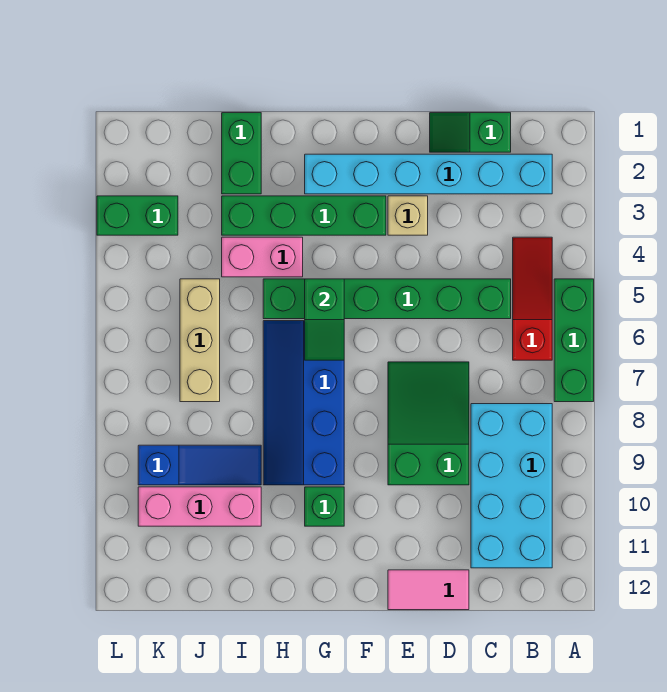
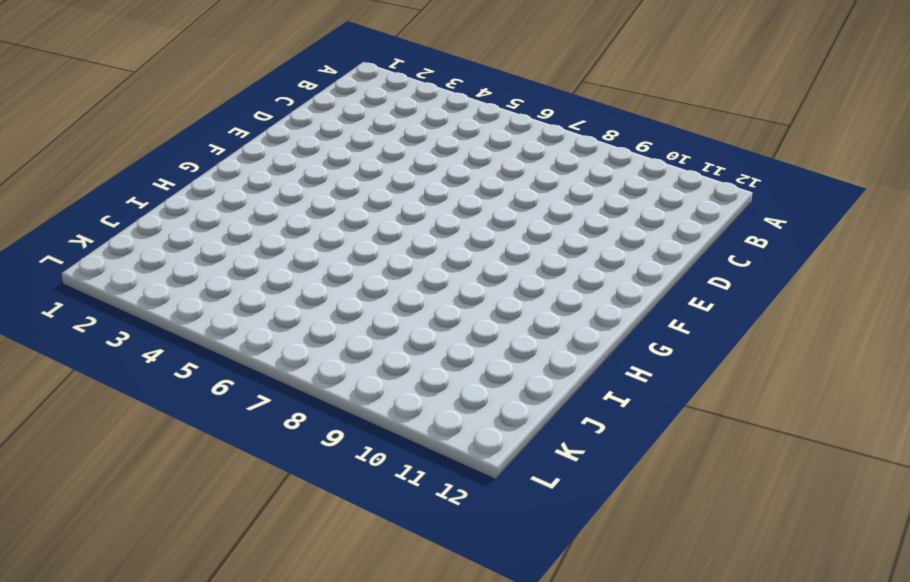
none -> green brick A5:A7 level 1
none -> cyan brick B2:G2 level 1
none -> red slope B4:B6 level 1 top 6

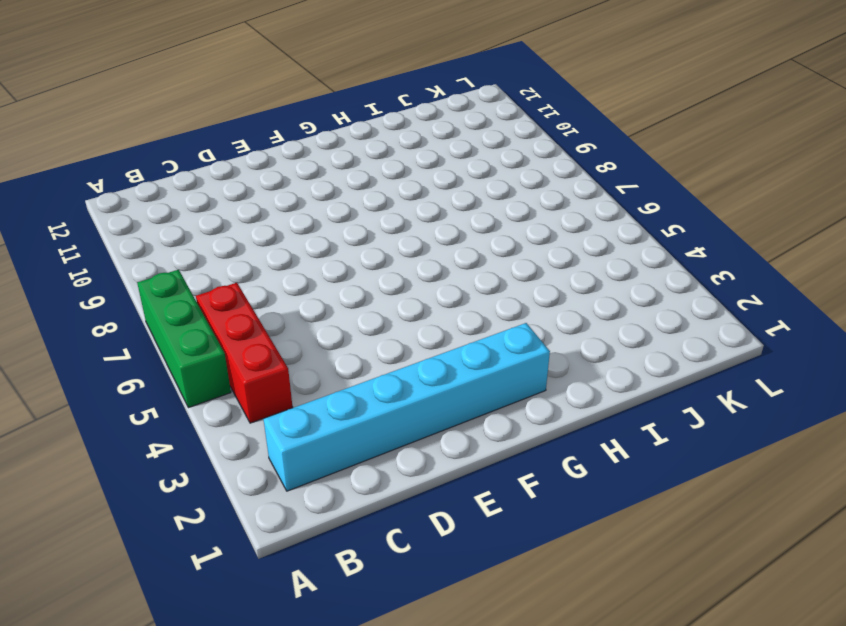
red brick B4:B6 level 1 -> red slope B4:B6 level 1 top 6
none -> cyan brick B8:C11 level 1
none -> green slope C1:D1 level 1 top C
none -> green brick C5:H5 level 1

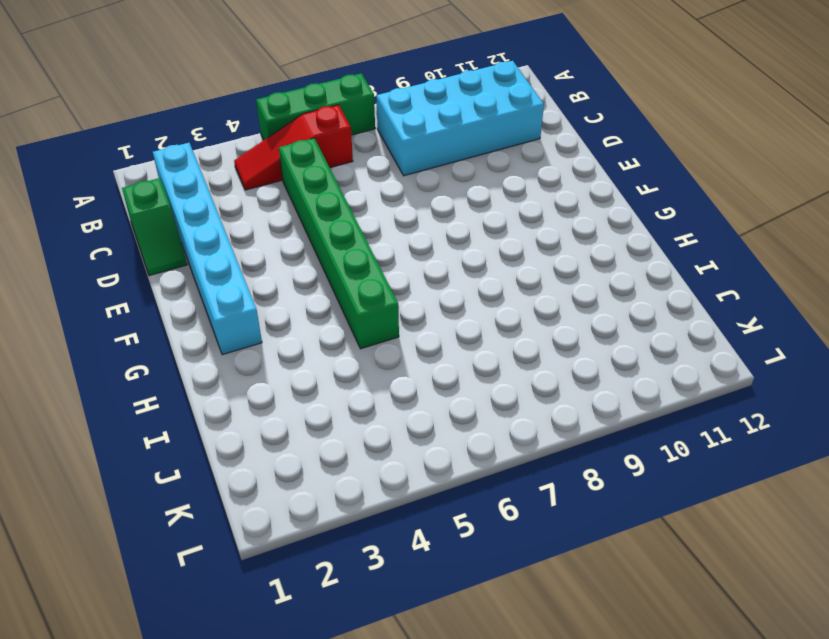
none -> green slope D7:E9 level 1 top 9
none -> pink tile D12:E12 level 1
none -> tan brick E3 level 1

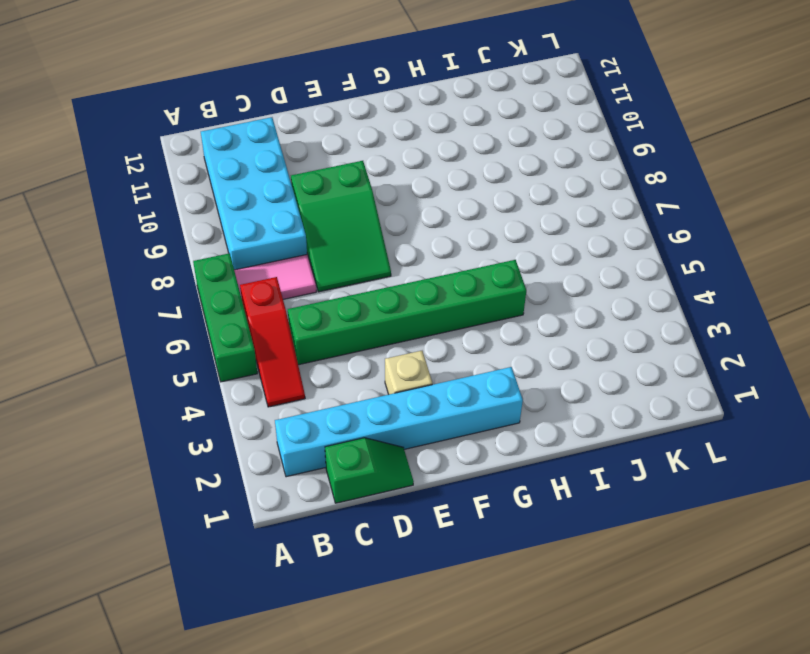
pink tile B7:C7 level 1 -> pink tile D12:E12 level 1
none -> green brick F3:I3 level 1
none -> blue slope G6:H9 level 1 top G
none -> green brick G10 level 1

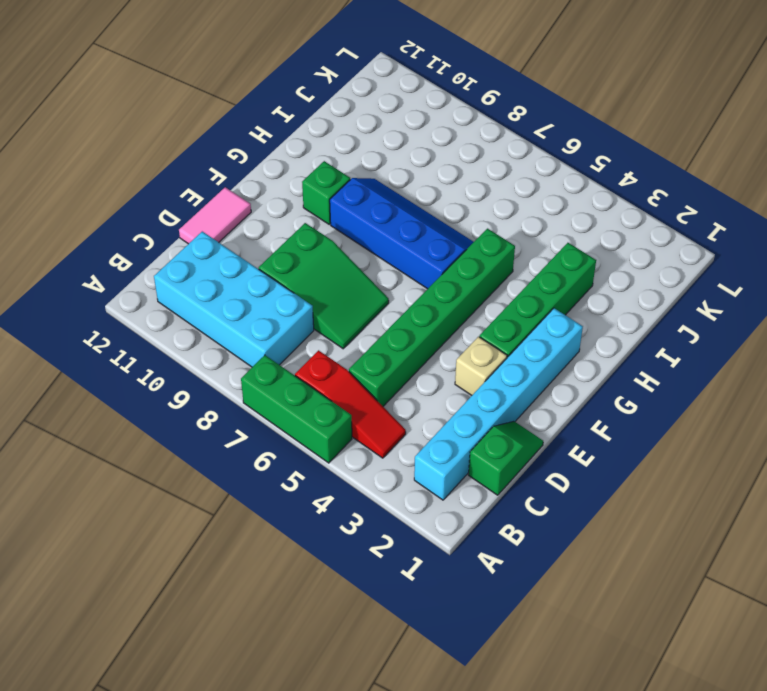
none -> pink brick H4:I4 level 1
none -> green brick I1:I2 level 1
none -> blue slope I9:K9 level 1 top K

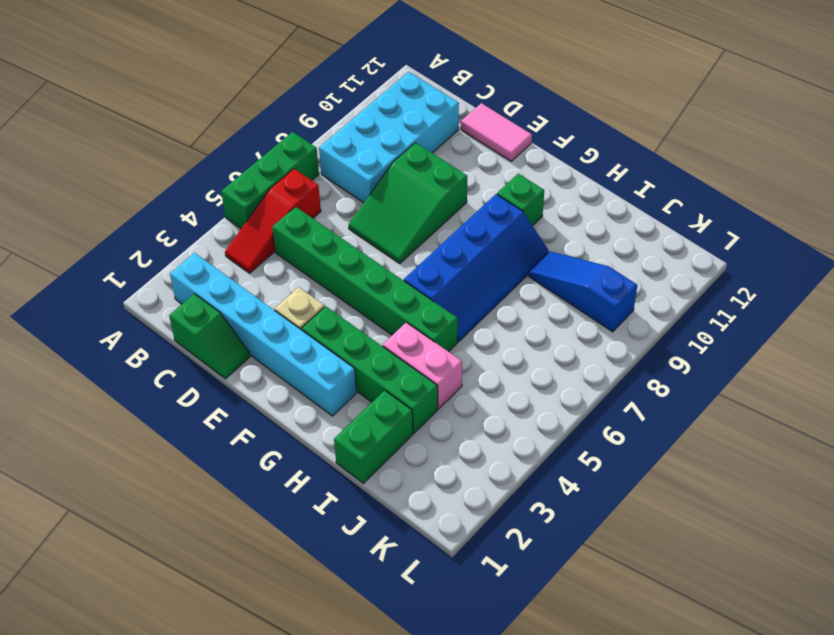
none -> pink brick I10:K10 level 1
none -> tan brick J5:J7 level 1
none -> green brick K3:L3 level 1

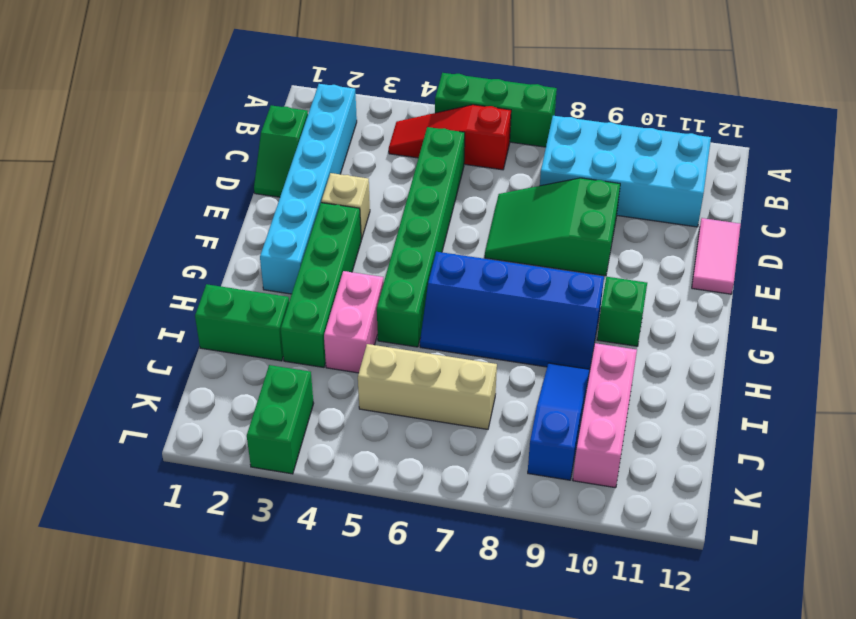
none -> green slope G5:G6 level 2 top 5

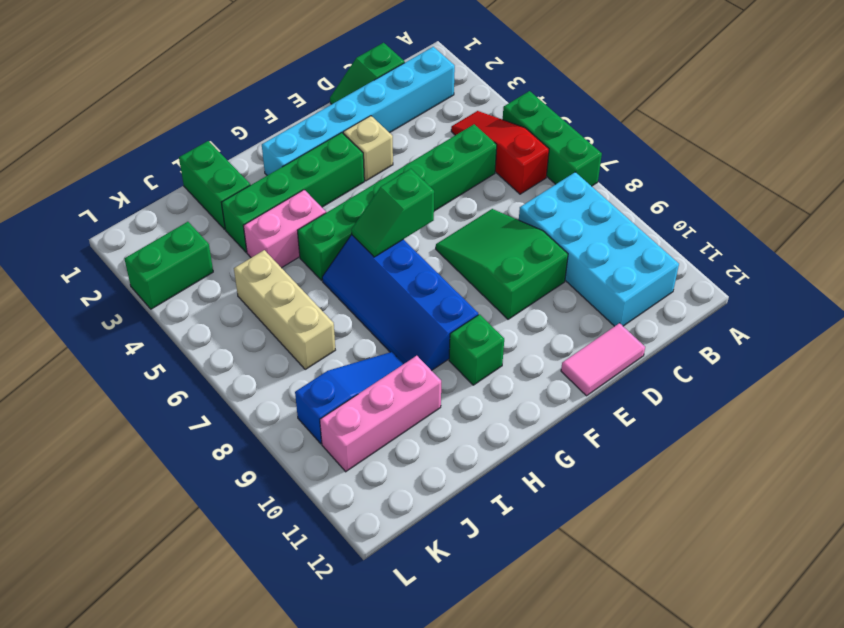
green slope F6:G6 level 2 top F -> green slope G5:G6 level 2 top 5

